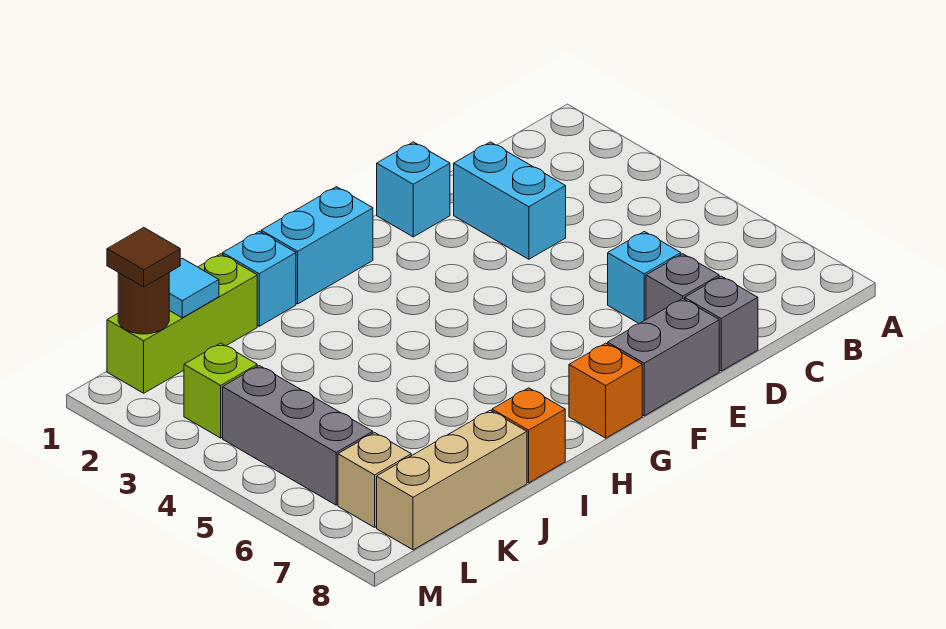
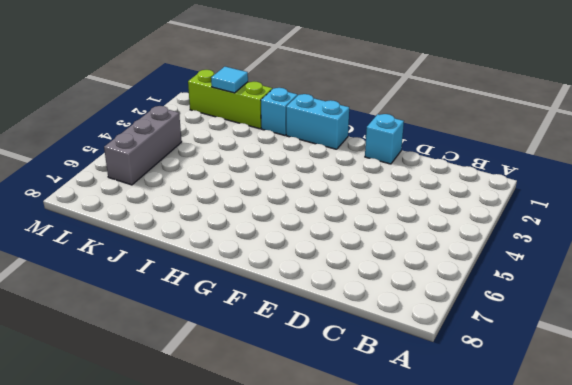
none -> cyan brick D2:D3 level 1
none -> cyan brick D6 level 1
none -> grey brick D7 level 1

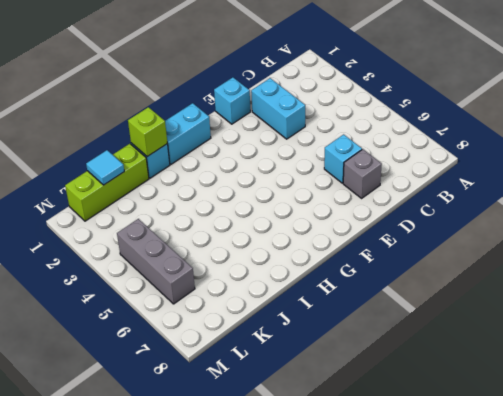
lime brick I1 level 2 -> lime brick L3 level 1
none -> grey brick D8 level 1
none -> grey brick E8:F8 level 1
none -> orange brick G8 level 1

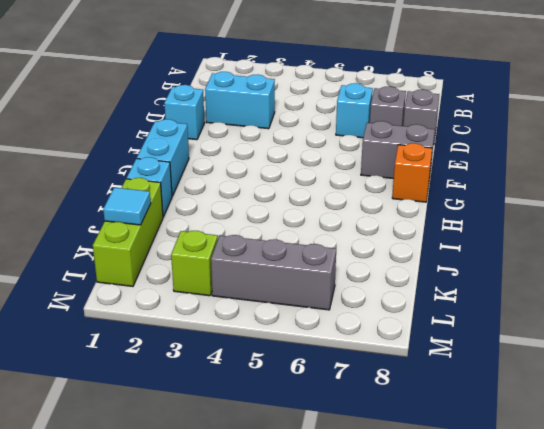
grey brick F7:F8 level 1 -> grey brick E8:F8 level 1
none -> orange brick I8 level 1
none -> tan brick J8:L8 level 1
none -> tan brick L7 level 1

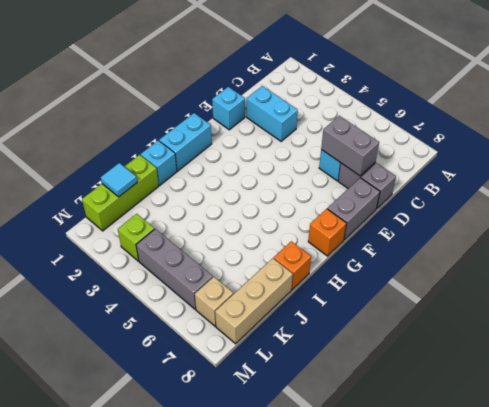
grey brick D6:D7 level 2 -> none
none -> brown round brick L1 level 2
none -> brown tile L1 level 3

